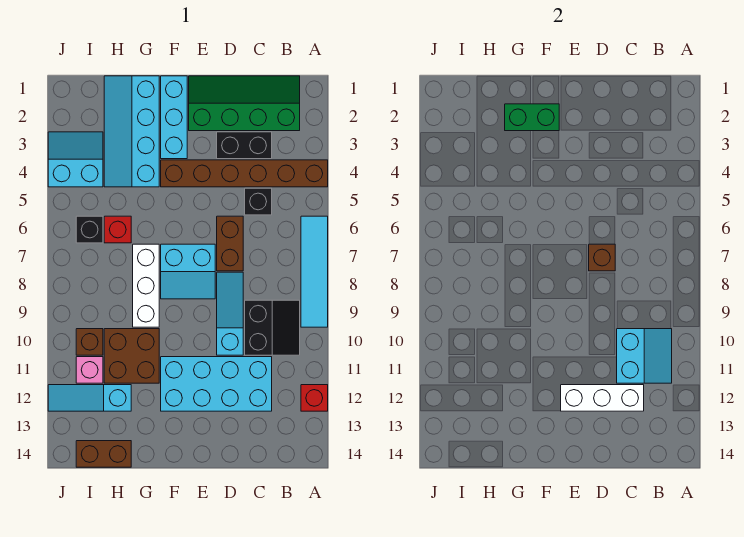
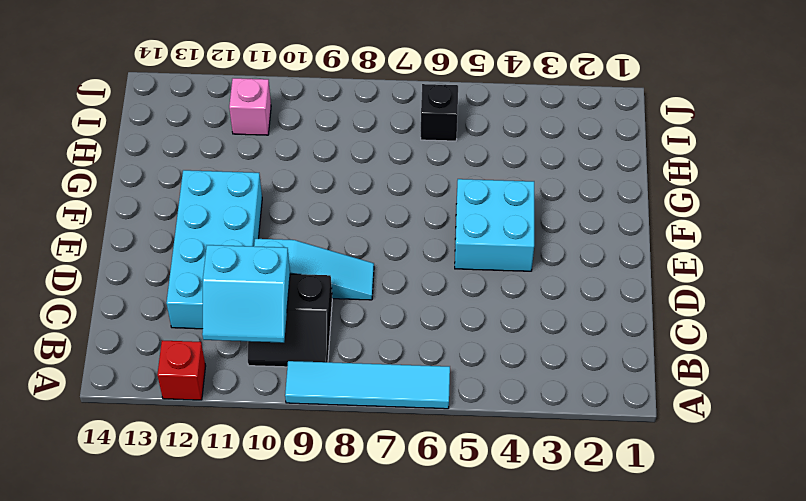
cyan brick E4:F5 level 1 -> brown brick A4:F4 level 1
none -> green slope B1:E2 level 1 top 2
none -> black brick C3:D3 level 1
none -> black brick C5 level 1

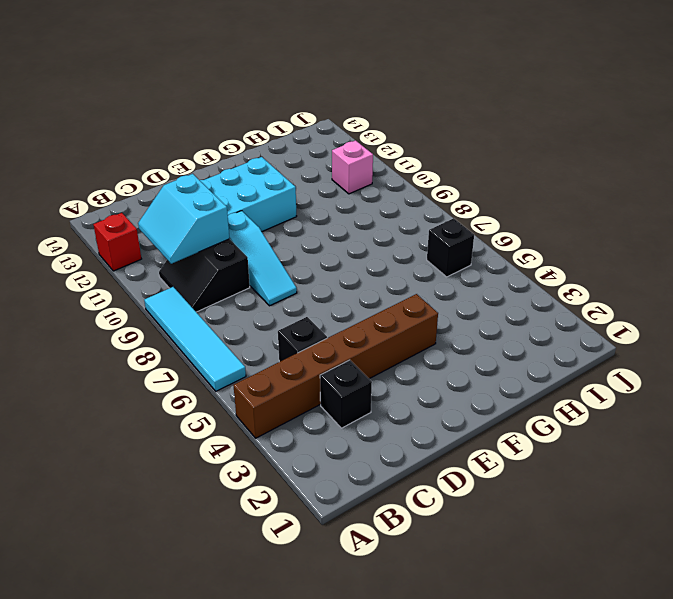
black brick C3 level 1 -> black brick C3:D3 level 1
none -> green slope B1:E2 level 1 top 2
none -> brown brick D6:D7 level 1
none -> cyan slope E7:F8 level 1 top 7

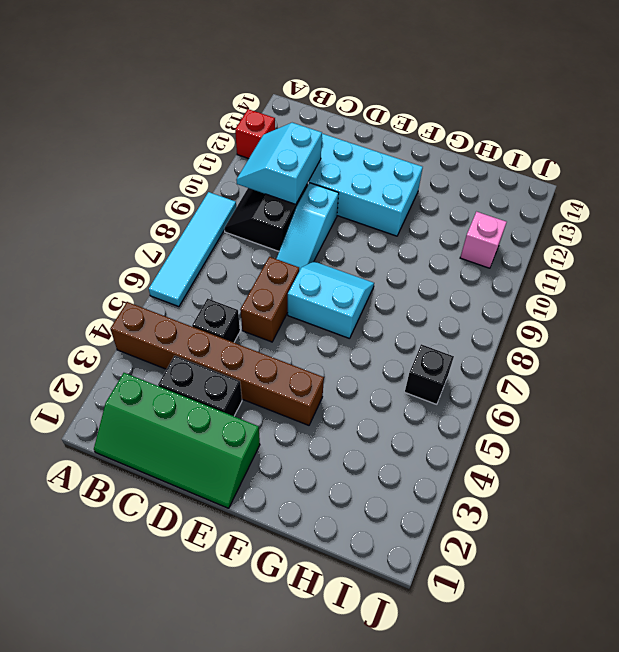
none -> cyan brick F1:F3 level 1
none -> cyan slope G1:H4 level 1 top G
none -> white brick G7:G9 level 1

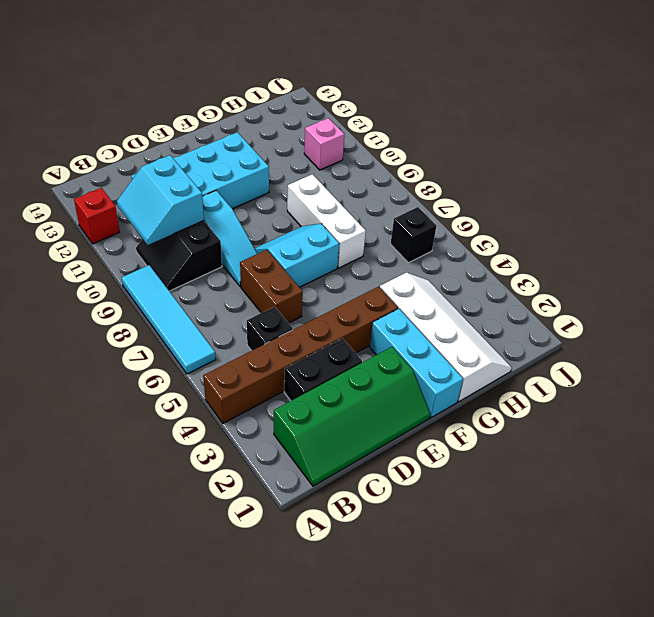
white slope G1:H4 level 1 top G -> cyan slope G1:H4 level 1 top G
none -> brown brick G10:H11 level 1
none -> red brick H6 level 1
none -> cyan slope H12:J12 level 1 top H

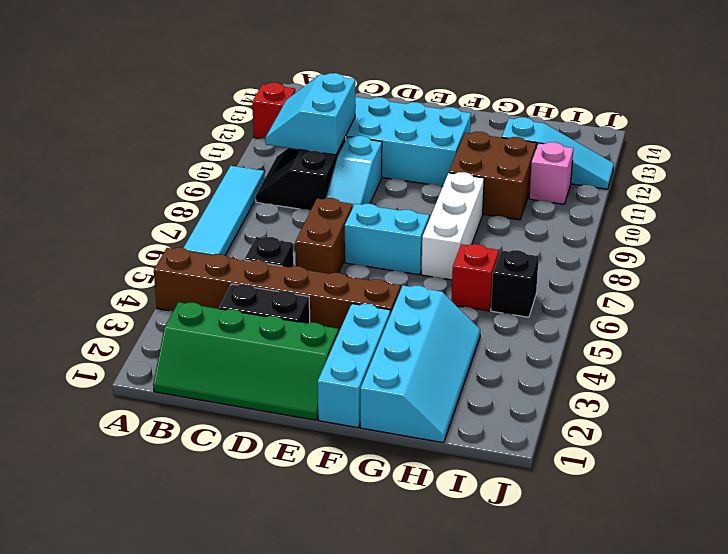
none -> brown brick H14:I14 level 1
none -> cyan slope I3:J4 level 1 top 4
none -> brown brick I10 level 1

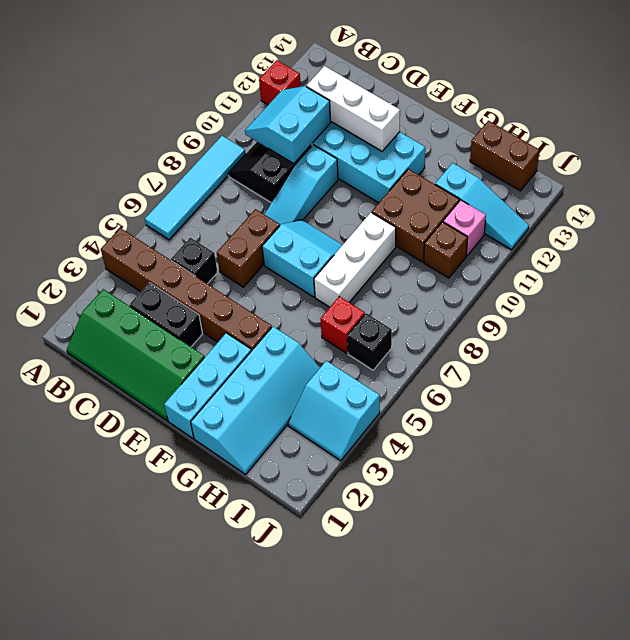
none -> brown brick D7 level 2
none -> green brick F2:G2 level 2

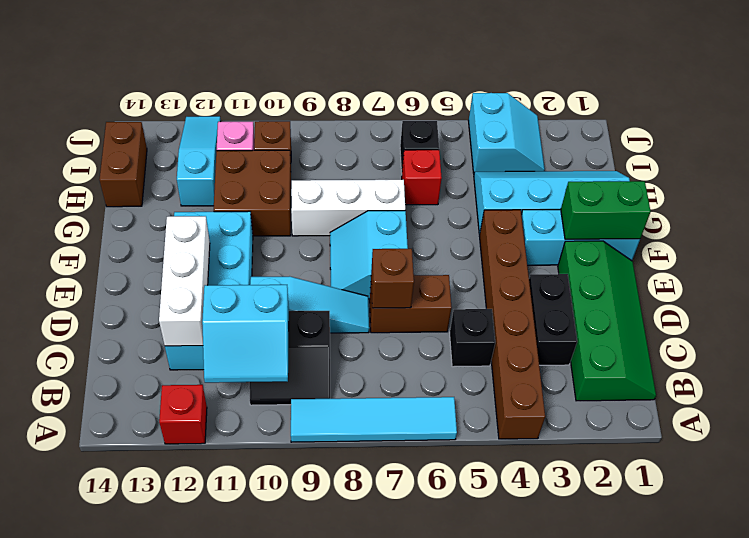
green brick F1:F2 level 2 -> green brick F2:G2 level 2

